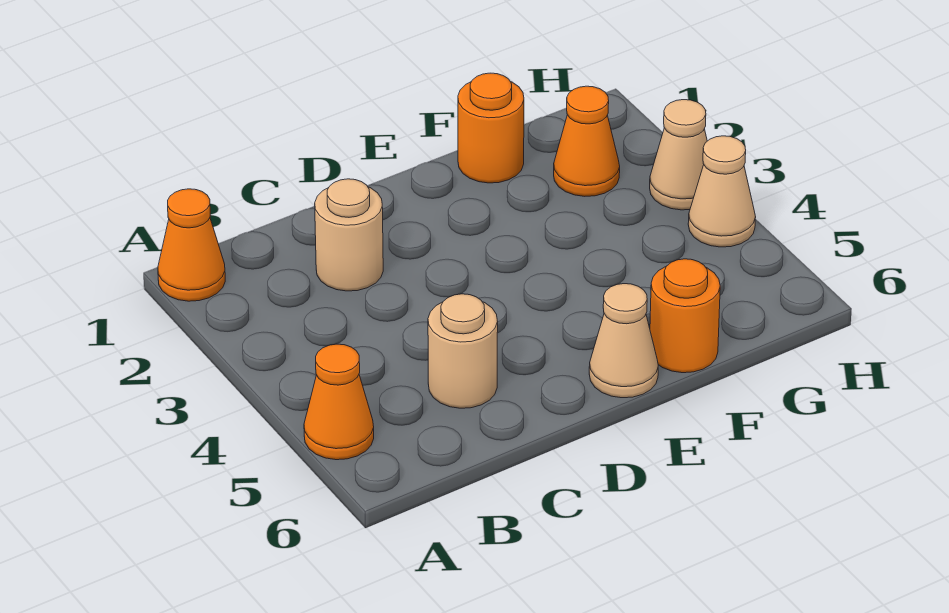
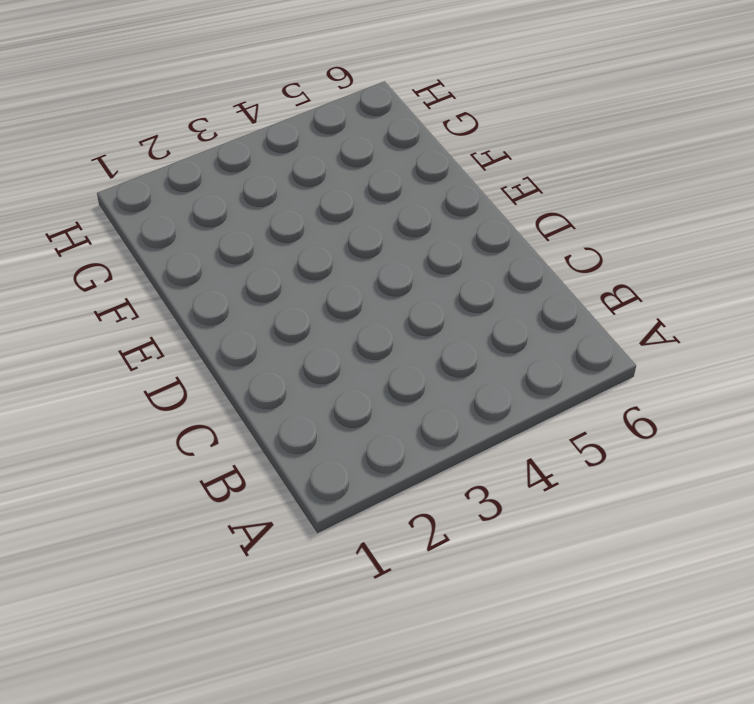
none -> orange cone A1 level 1
none -> orange cone A5 level 1

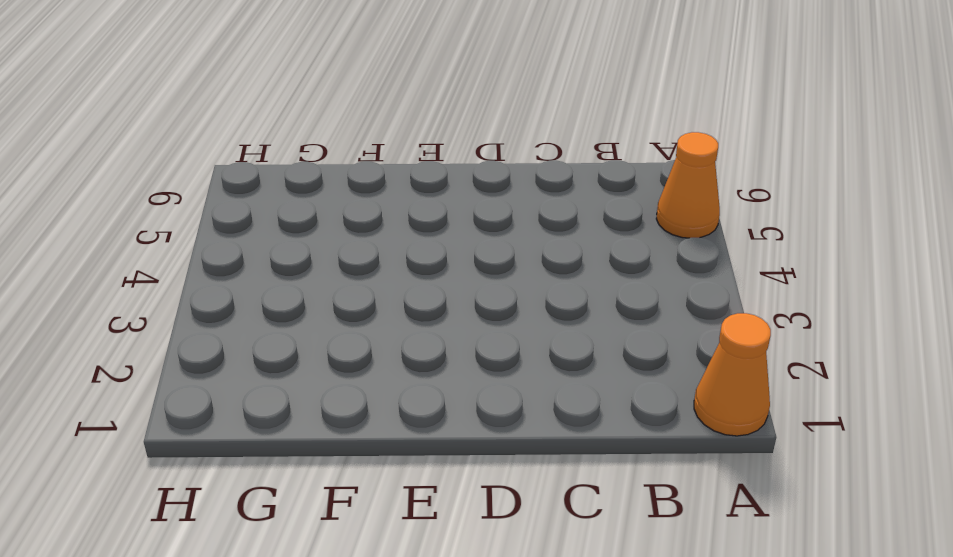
none -> tan round brick C2 level 1
none -> tan round brick C5 level 1

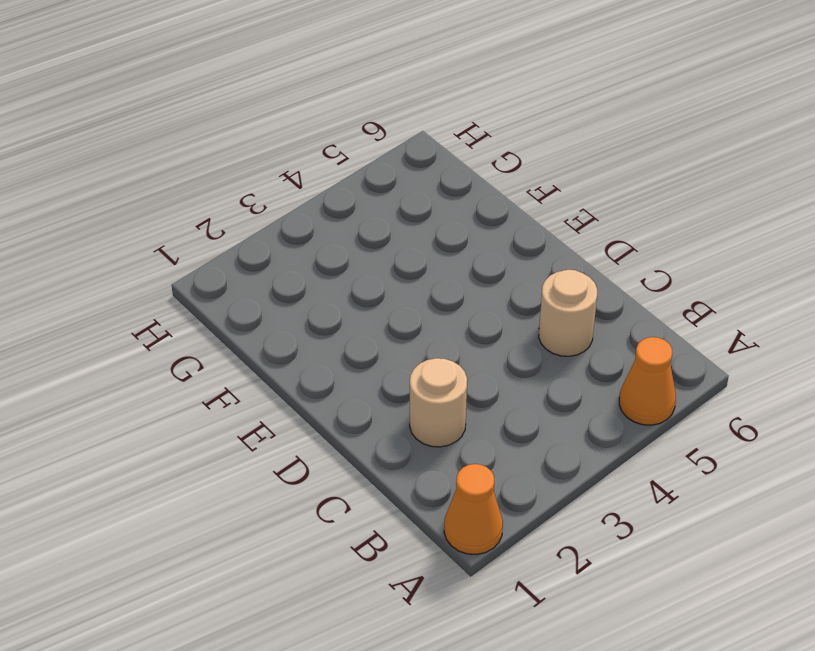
none -> tan cone E6 level 1
none -> orange round brick F1 level 1

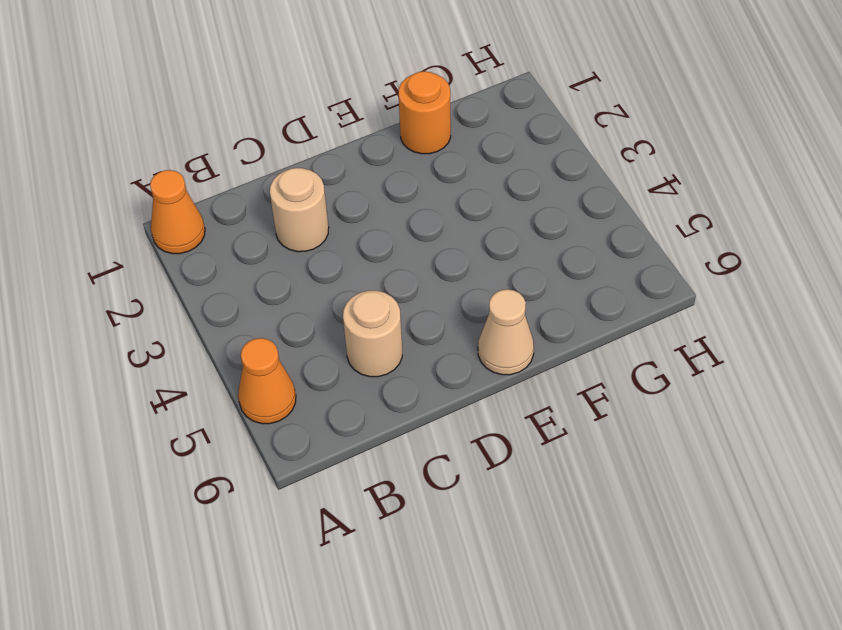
none -> orange round brick F6 level 1
none -> orange cone G2 level 1

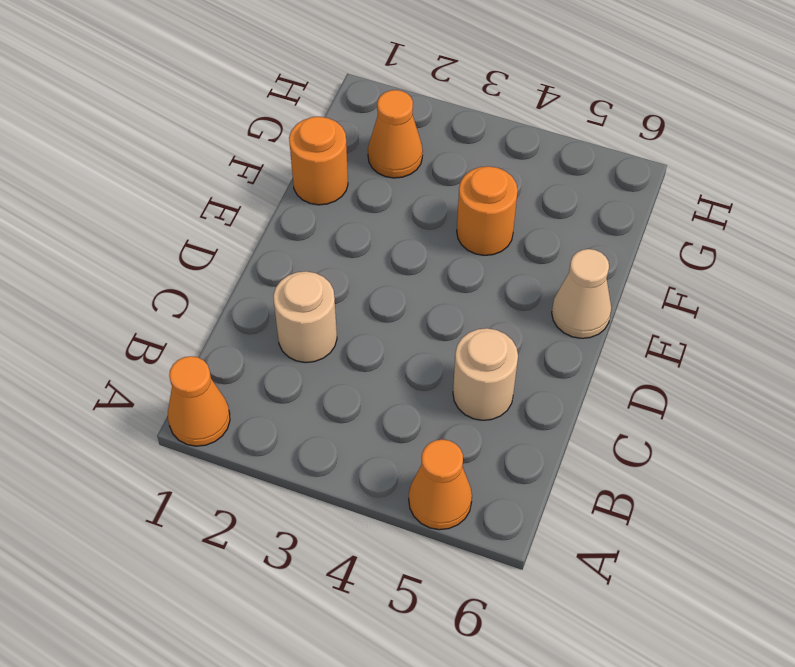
orange round brick F4 level 1 -> orange round brick F6 level 1
none -> tan cone H3 level 1
none -> tan cone H4 level 1

